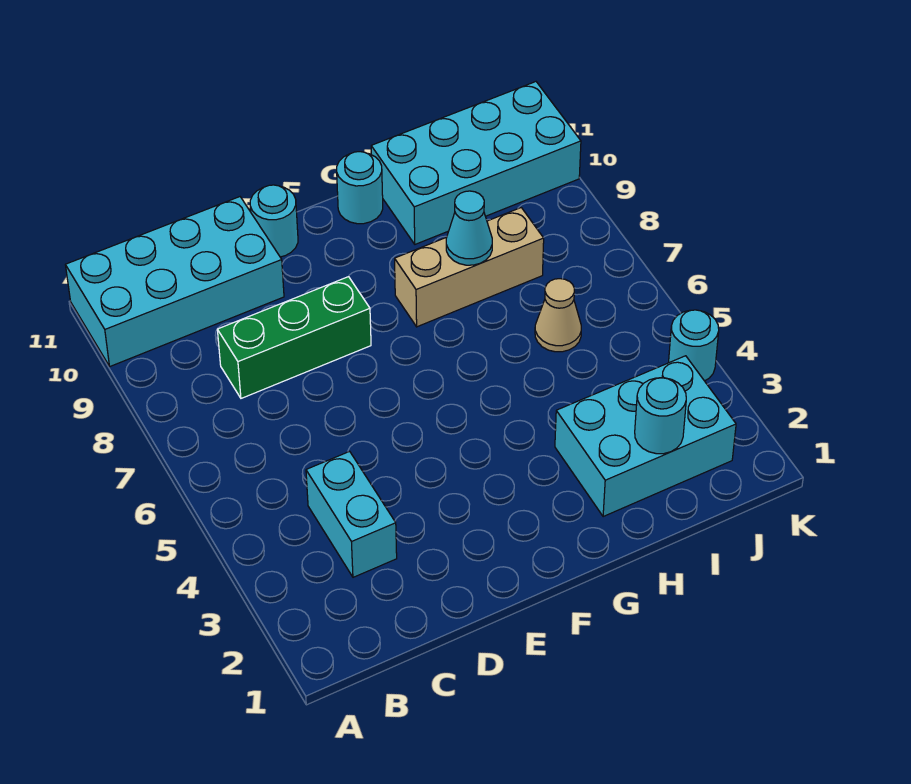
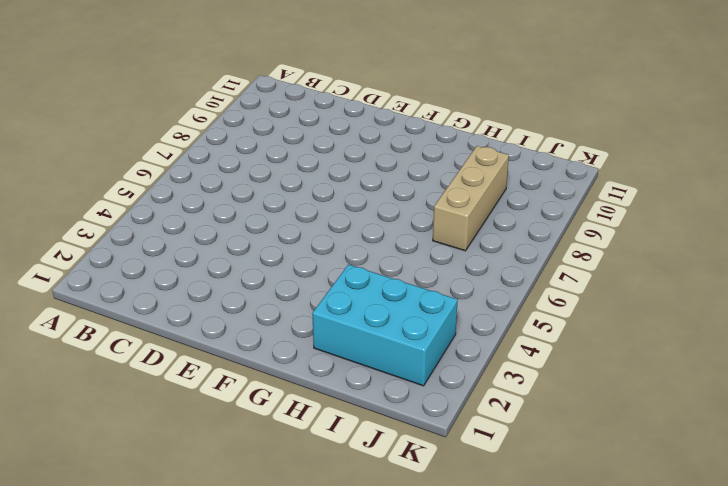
tan brick I7:I9 level 1 -> tan brick G8:I8 level 1
none -> cyan brick A10:D11 level 1
none -> cyan brick C3:C4 level 1
none -> green brick C8:E8 level 1

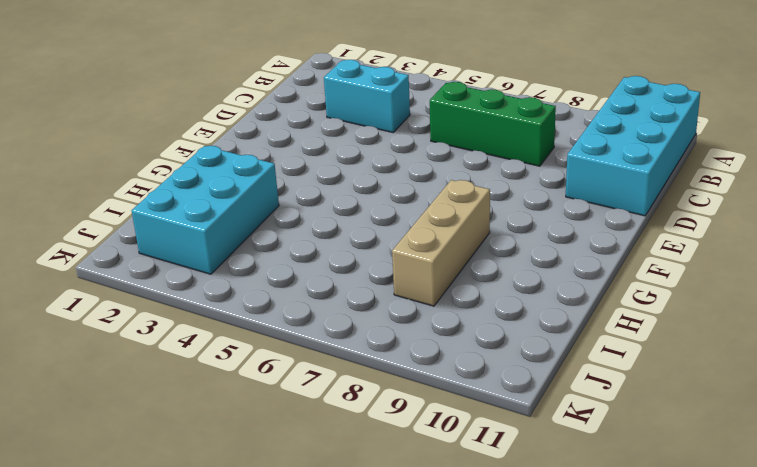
green brick C6:C8 level 1 -> green brick C8:E8 level 1
none -> cyan round brick E11 level 1
none -> cyan round brick G11 level 1
none -> cyan brick H10:K11 level 1

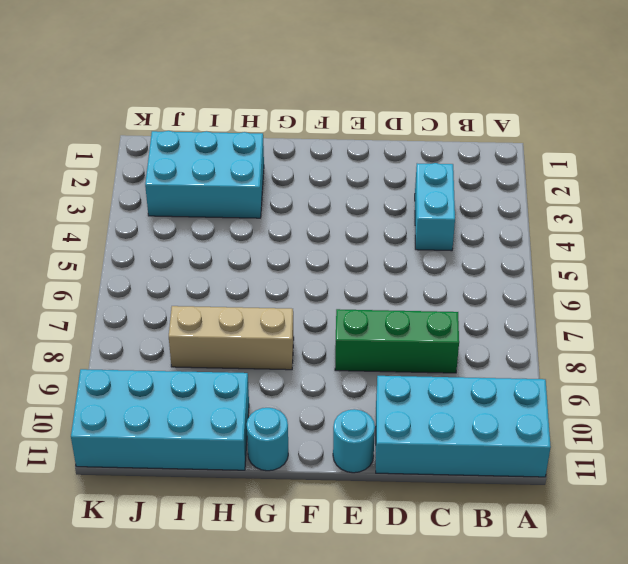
none -> tan cone I6 level 1
none -> cyan round brick K4 level 1
none -> cyan cone H8 level 2

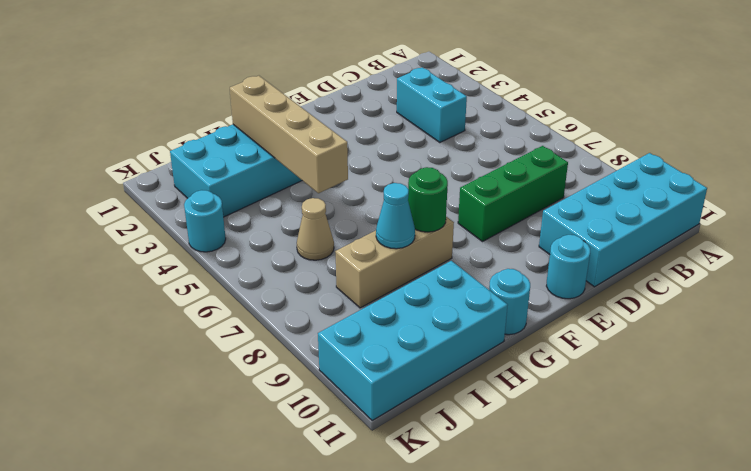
green round brick G8 level 2 -> none
tan brick H2:H5 level 2 -> none
none -> cyan round brick I2 level 2

